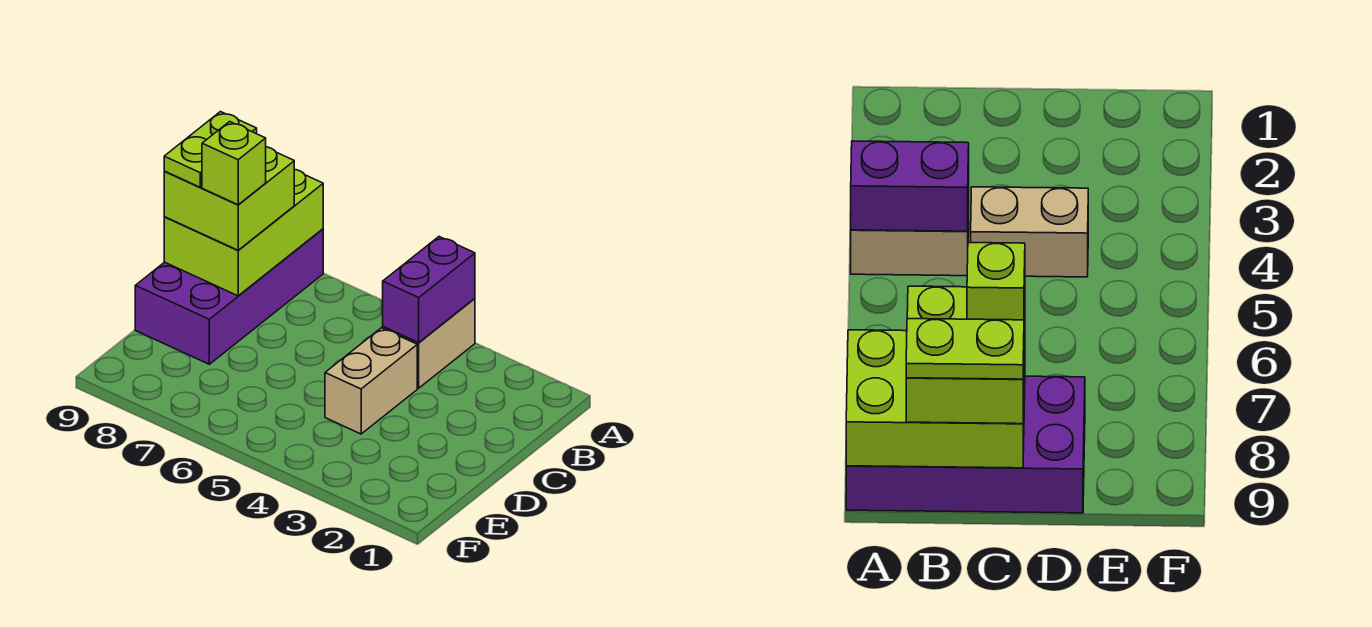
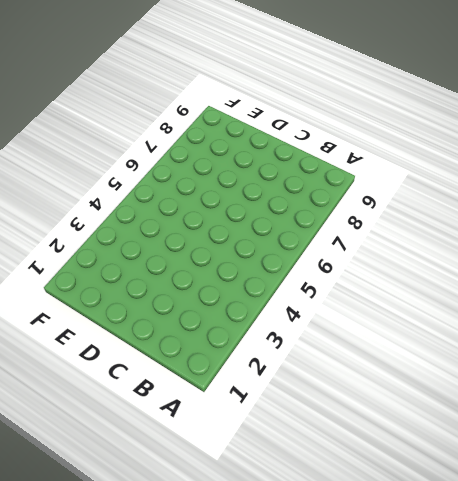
none -> tan brick A4:B4 level 1
none -> purple brick A8:D9 level 1

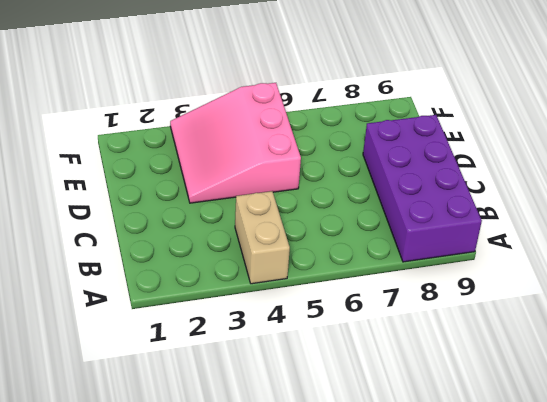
pink slope D3:F5 level 1 top 5 -> tan brick C4:D4 level 1
none -> purple brick A4:B4 level 2
none -> lime brick A8:C9 level 2

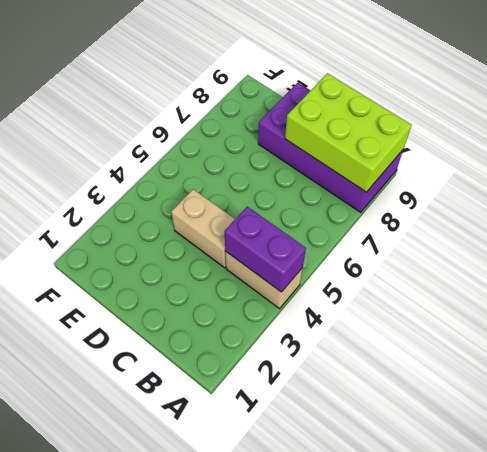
none -> lime brick B8:C9 level 3
none -> lime plate B9:C9 level 4

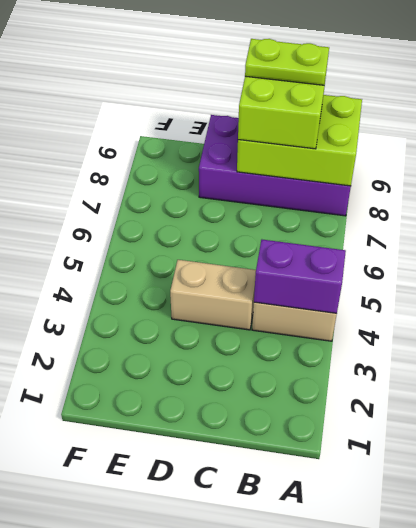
none -> lime brick C8 level 4

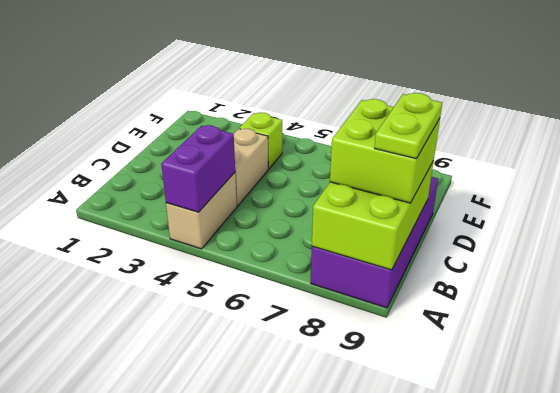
lime brick E4 level 1 -> lime brick C8 level 4

